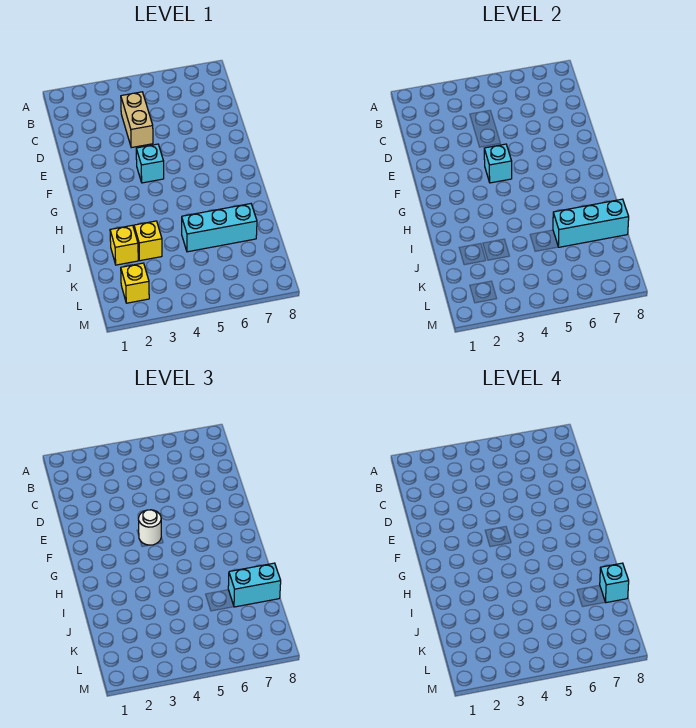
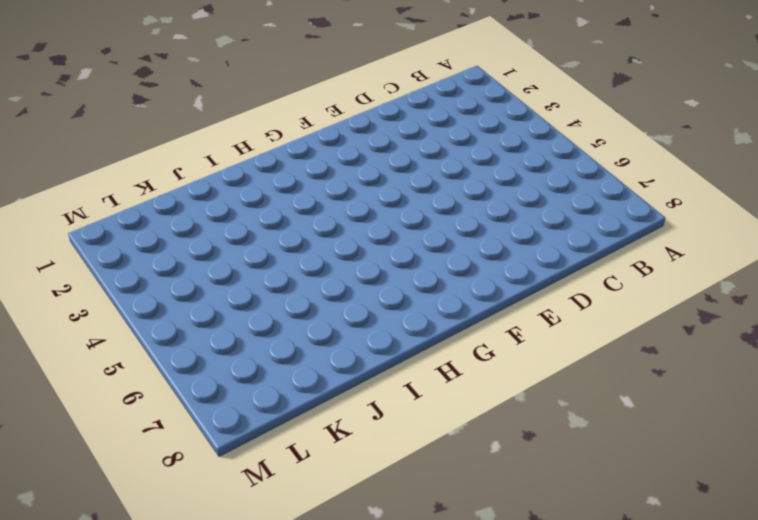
none -> tan brick C4:D4 level 1
none -> cyan brick F4 level 1

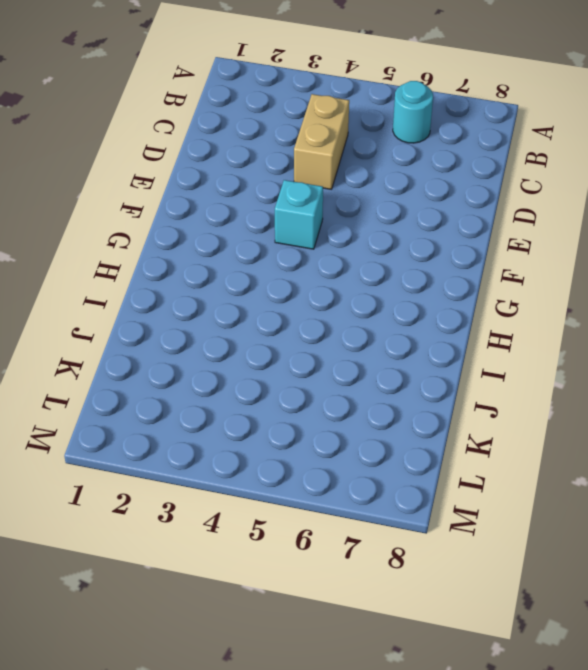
cyan round brick B6 level 1 -> none
none -> yellow brick J2 level 1
none -> yellow brick J3 level 1

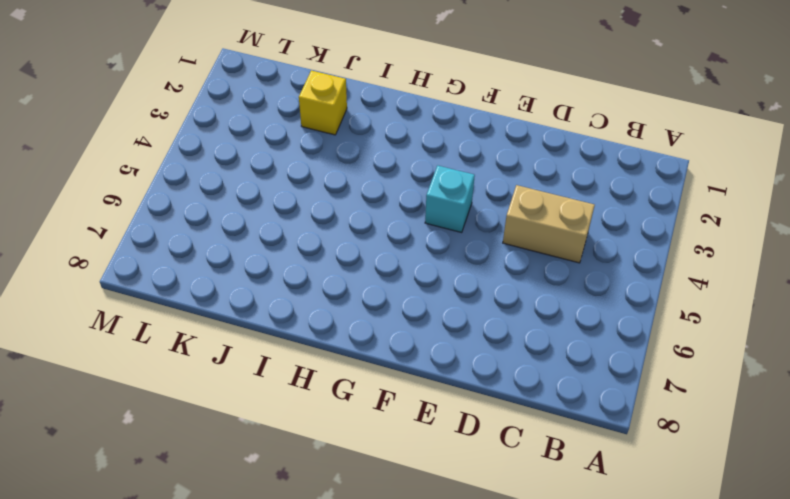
none -> yellow brick J3 level 1
none -> cyan brick J5:J7 level 1

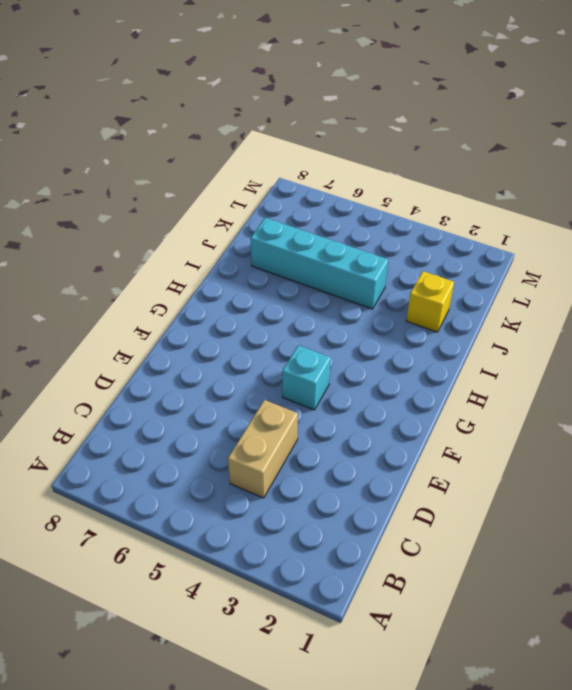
cyan brick J4:J7 level 1 -> cyan brick J5:J7 level 1
none -> yellow brick J3 level 1
none -> yellow brick L2 level 1

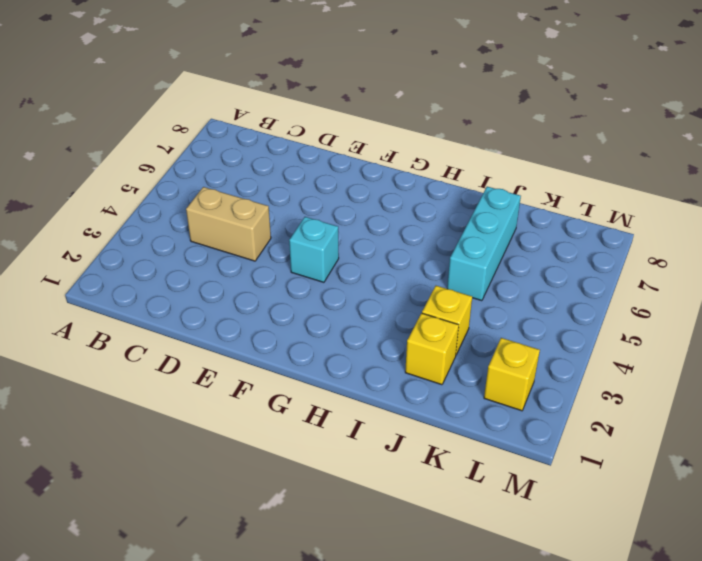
none -> cyan brick F4 level 2
none -> cyan brick J6:J8 level 2

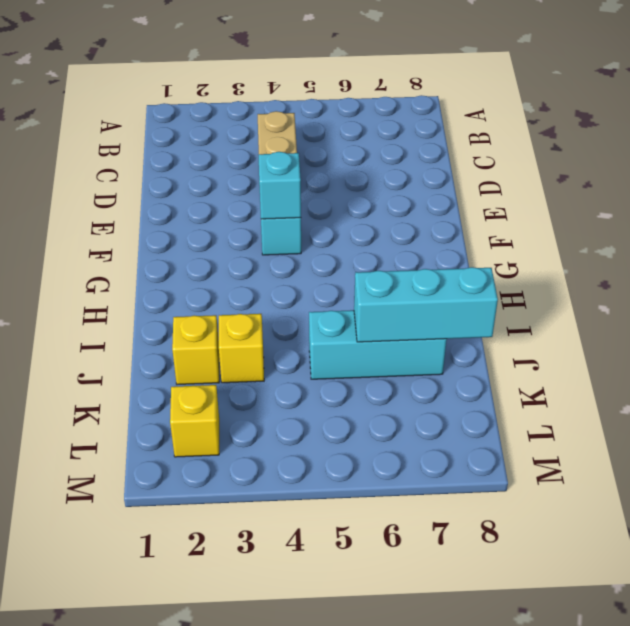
none -> white round brick F4 level 3
none -> cyan brick J7:J8 level 3

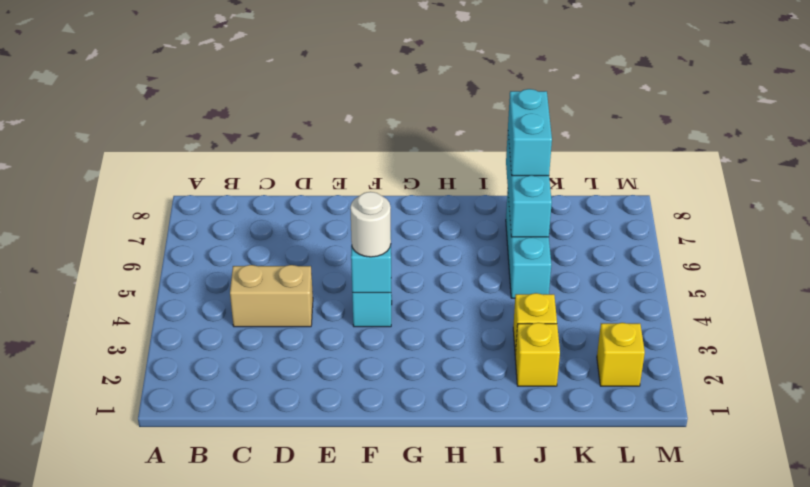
none -> cyan brick J8 level 4

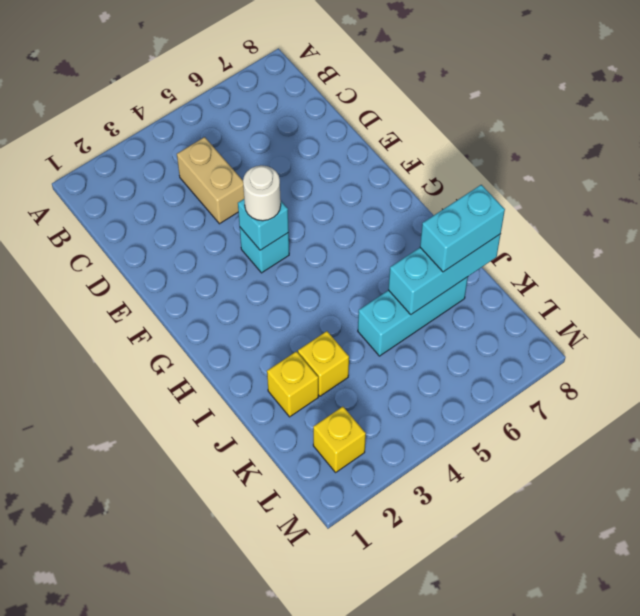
none -> cyan brick J8 level 4

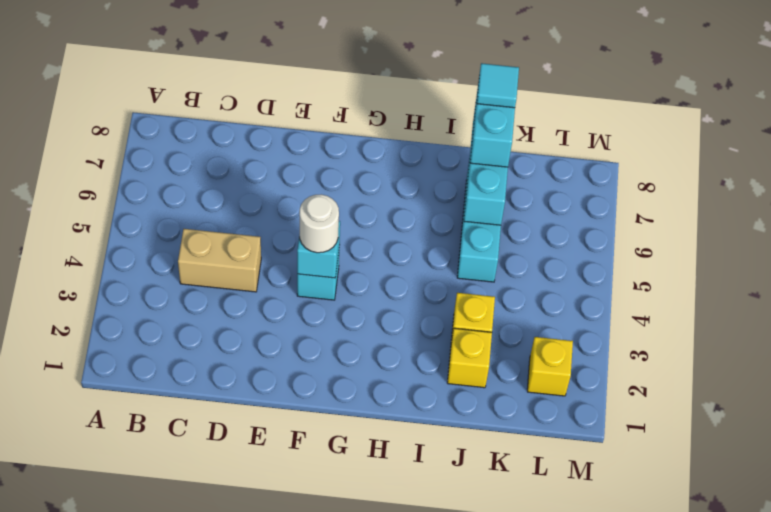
cyan tile J8 level 4 -> cyan brick J8 level 4

